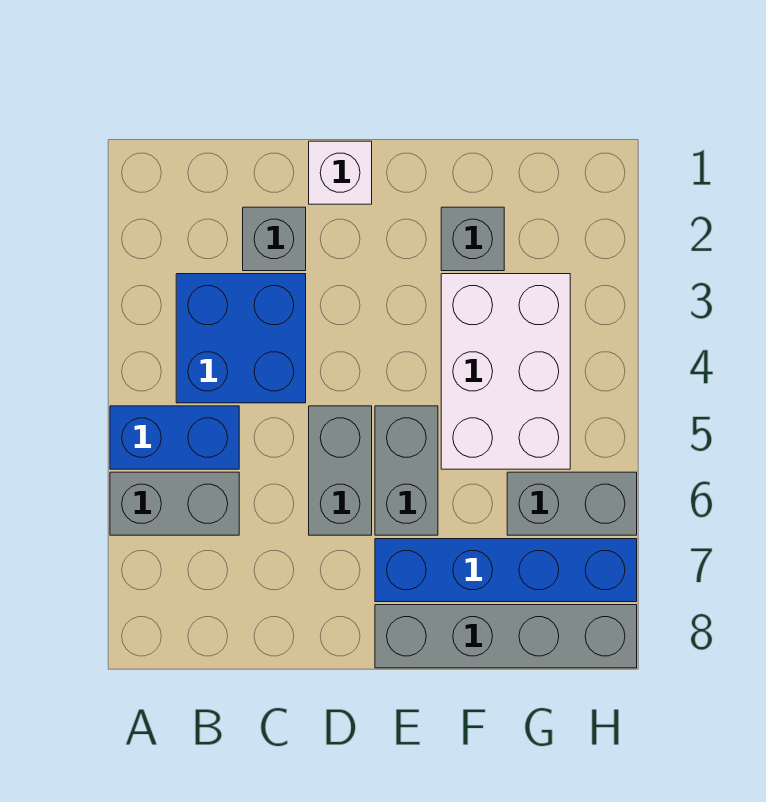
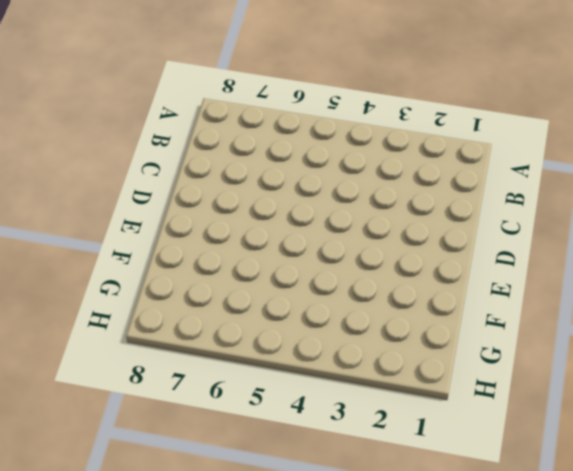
none -> blue brick A5:B5 level 1
none -> grey brick A6:B6 level 1
none -> blue brick B3:C4 level 1

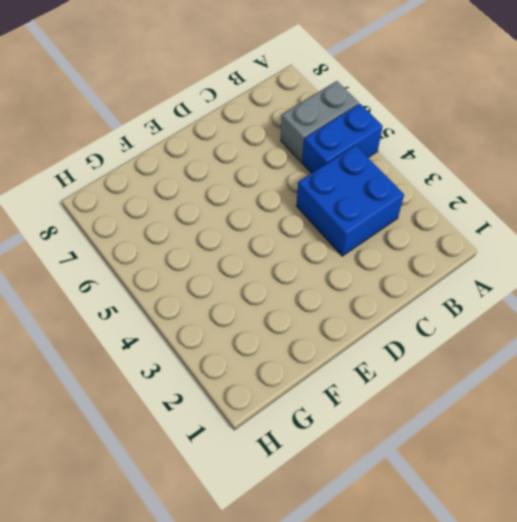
none -> grey brick C2 level 1
none -> white brick D1 level 1
none -> grey brick D5:D6 level 1

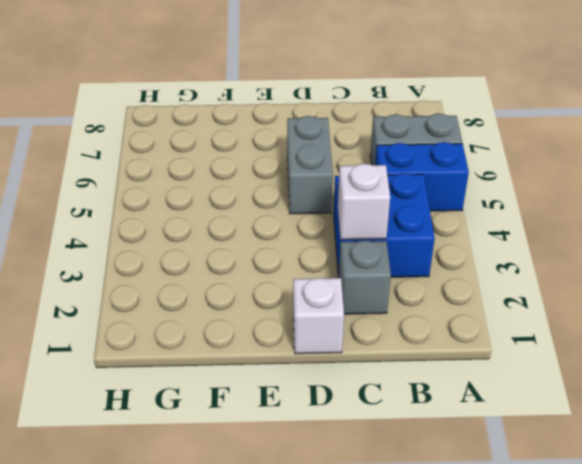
white brick C3 level 2 -> none
none -> grey brick E5:E6 level 1
none -> blue brick E7:H7 level 1
none -> grey brick E8:H8 level 1

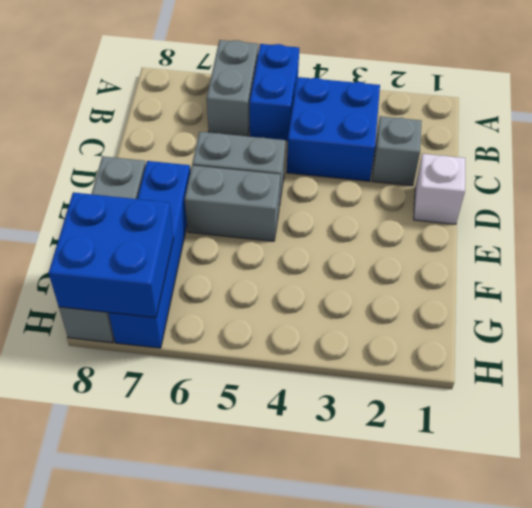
blue brick G7:H8 level 2 -> none
none -> grey brick F2 level 1
none -> white brick F3:G5 level 1
none -> grey brick G6:H6 level 1

